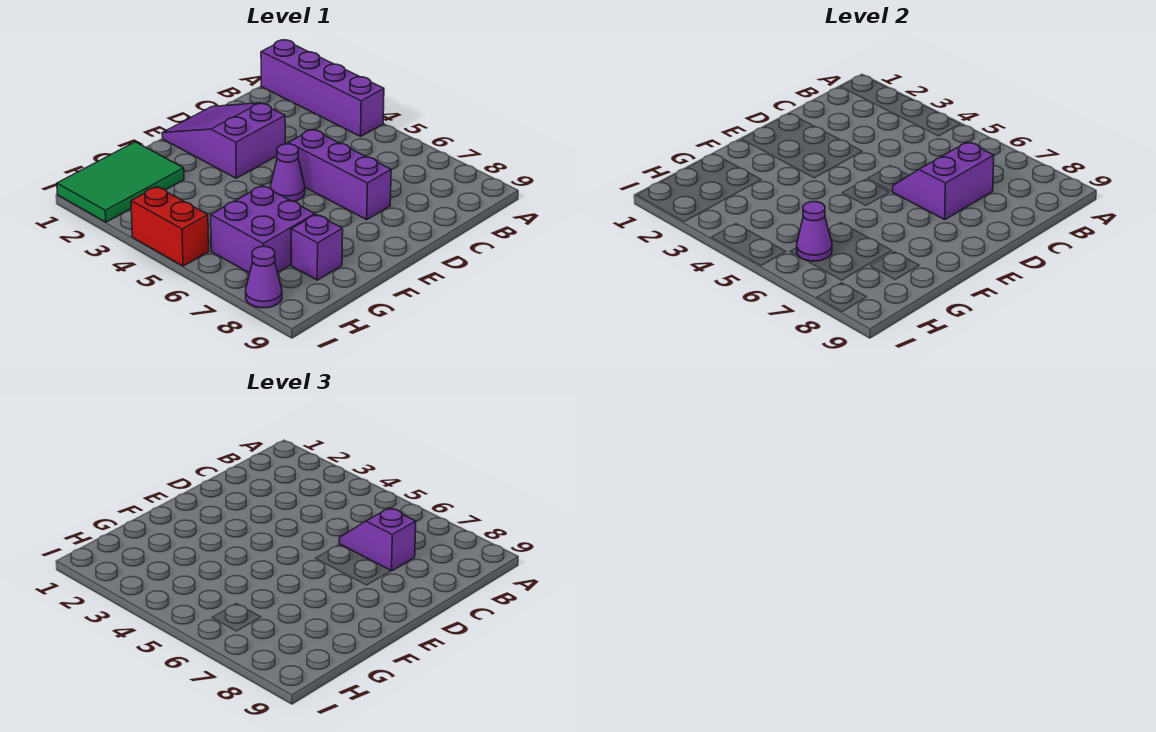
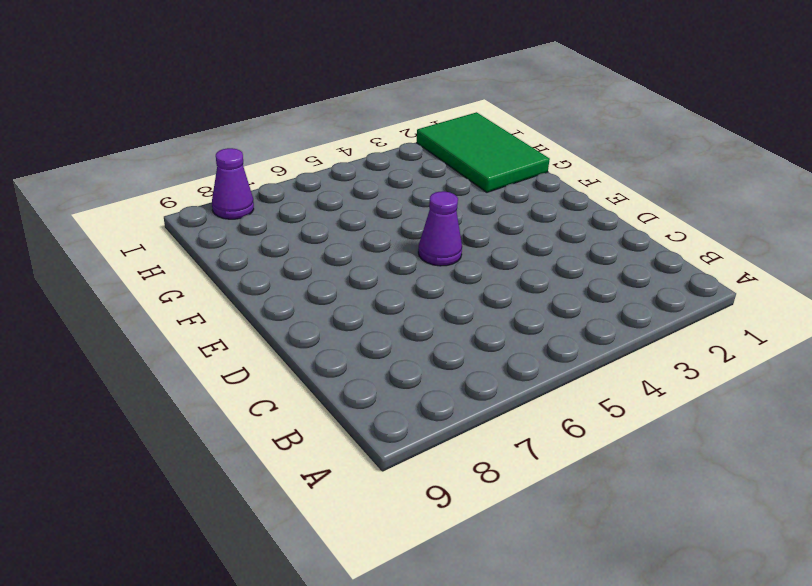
none -> purple brick A1:A4 level 1
none -> purple slope D1:E3 level 1 top 3
none -> purple brick D5:D7 level 1

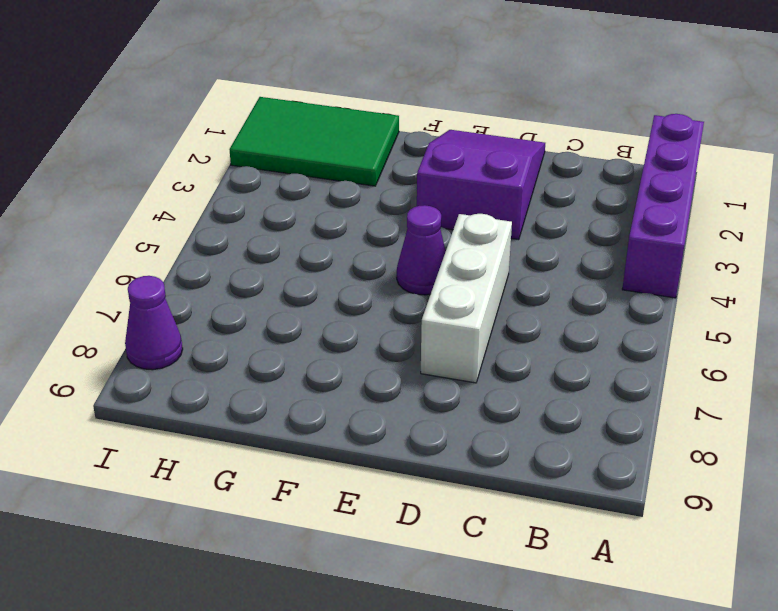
white brick D5:D7 level 1 -> purple brick D5:D7 level 1
none -> purple brick G6:H7 level 1
none -> purple brick G8 level 1
none -> red brick I4:I5 level 1

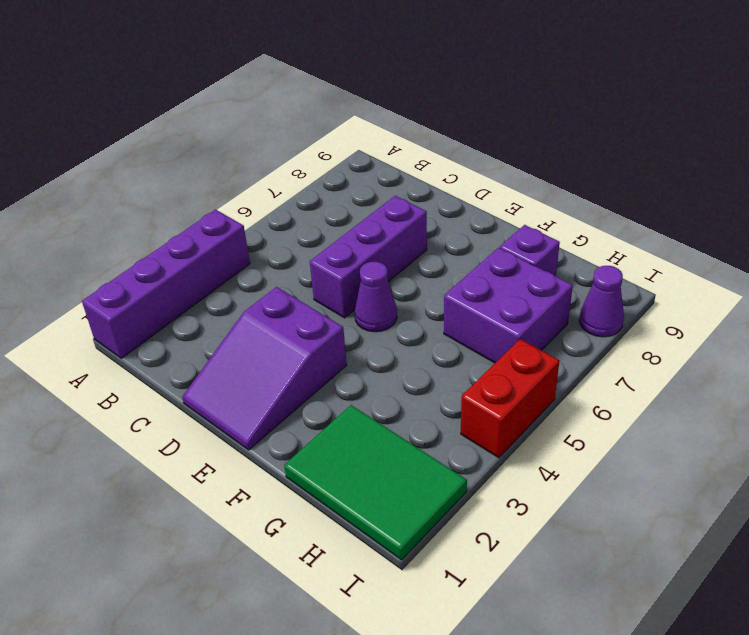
none -> purple slope C6:D7 level 2 top 7
none -> purple cone H6 level 2
none -> purple slope C6:C7 level 3 top 7

